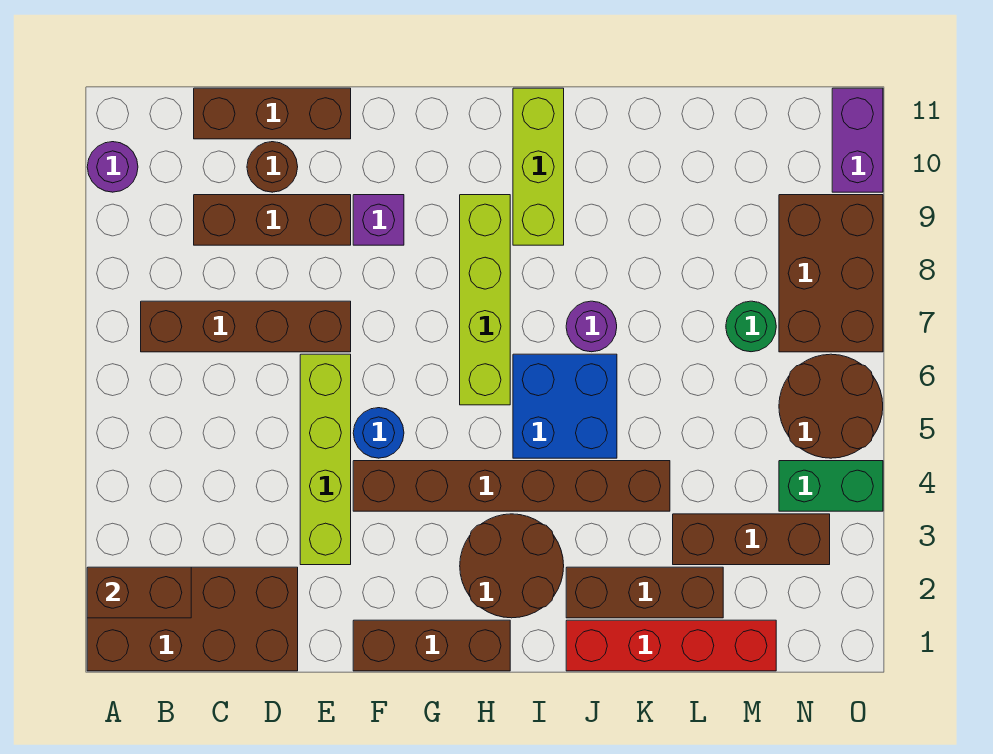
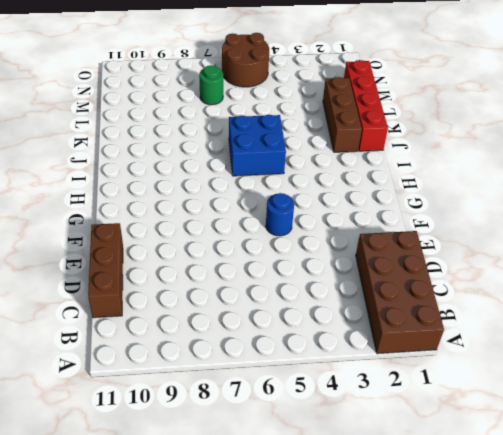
none -> purple round brick A10 level 1
none -> brown brick B7:E7 level 1
none -> brown brick C9:E9 level 1

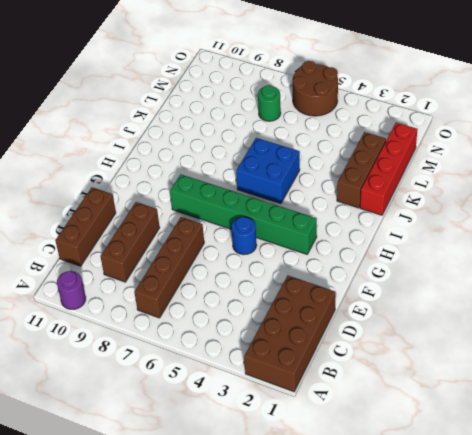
green brick G3:G8 level 1 -> brown brick F4:K4 level 1
none -> brown round brick D10 level 1
none -> lime brick E3:E6 level 1
none -> brown brick F1:H1 level 1

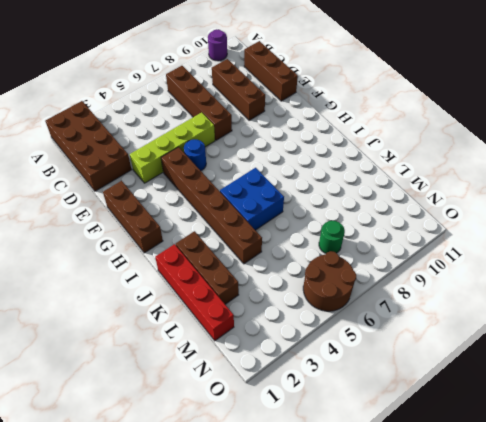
none -> brown round brick D10 level 1
none -> purple brick F9 level 1
none -> brown round brick H2:I3 level 1

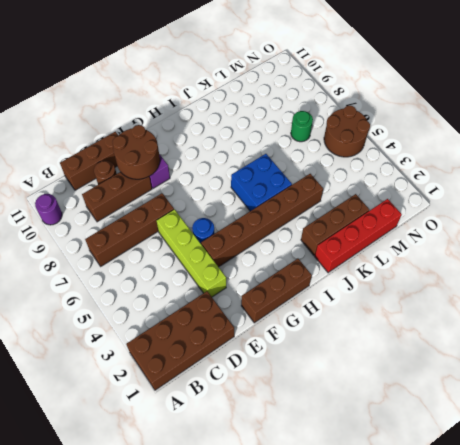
brown round brick E9:F10 level 2 -> brown round brick H2:I3 level 1
none -> lime brick H6:H9 level 1
none -> lime brick I9:I11 level 1
none -> purple round brick J7 level 1

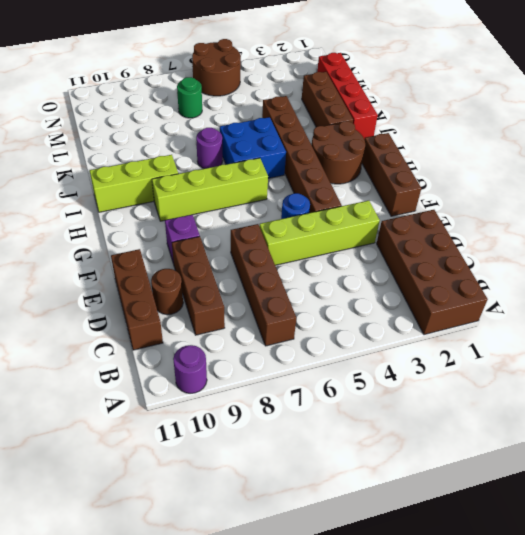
none -> brown brick L3:N3 level 1
none -> green brick N4:O4 level 1
none -> brown brick N7:O9 level 1

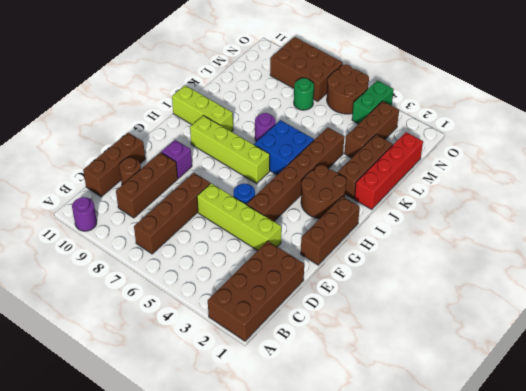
none -> purple brick O10:O11 level 1
none -> brown brick A2:B2 level 2

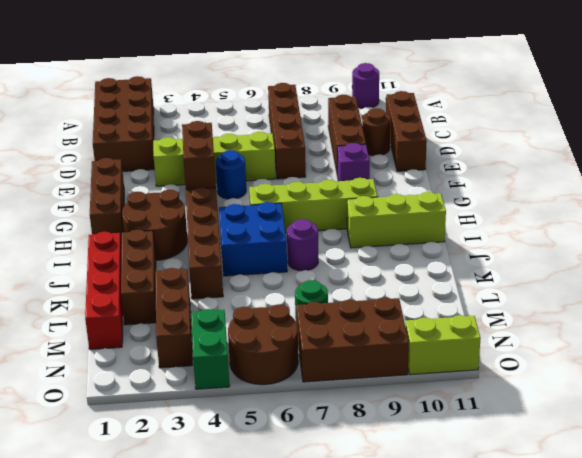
brown brick F4:G4 level 2 -> brown brick A2:B2 level 2
lime brick O10:O11 level 1 -> purple brick O10:O11 level 1

